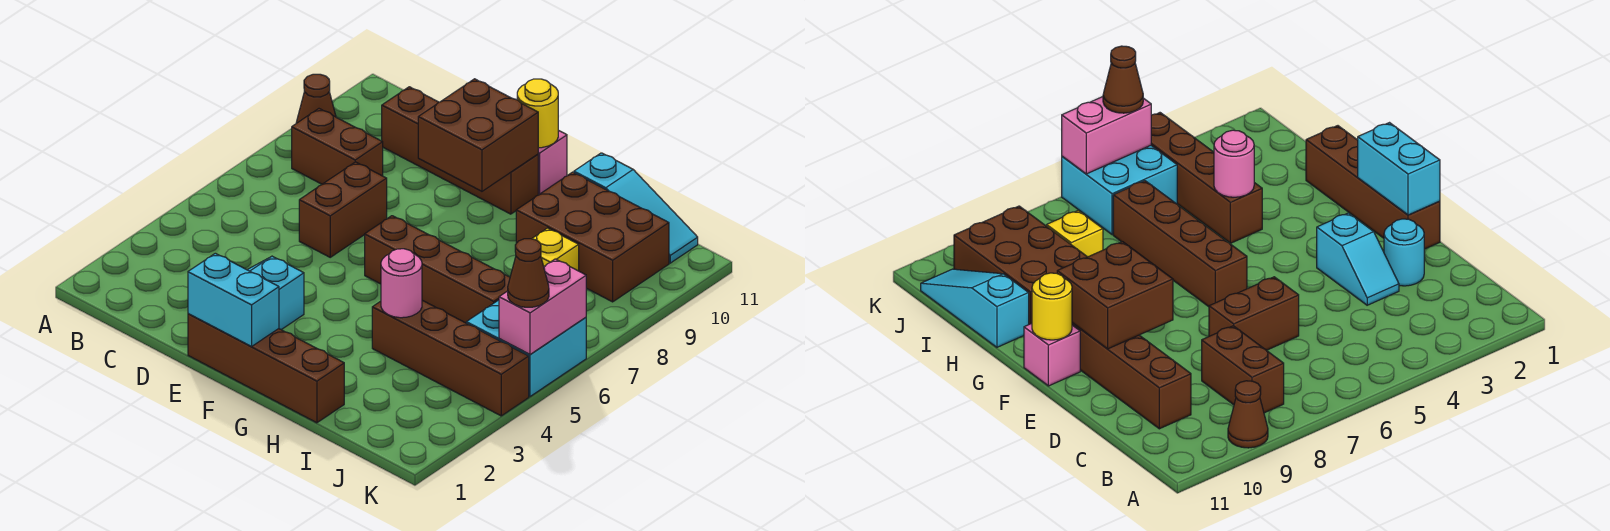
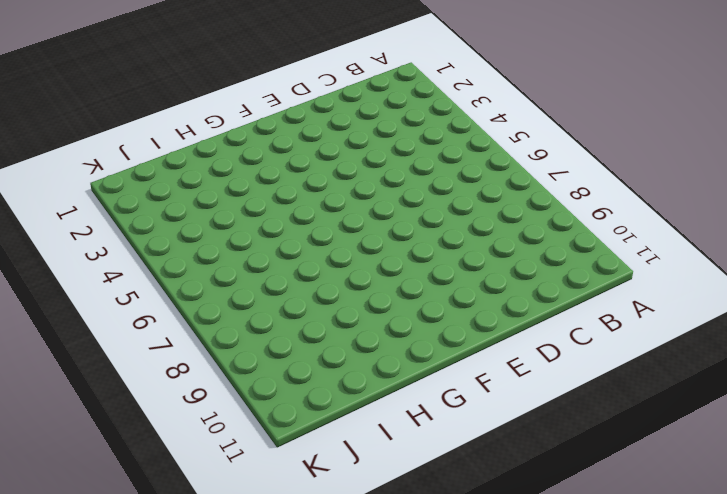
none -> brown cone A9 level 1
none -> brown brick B8:C8 level 1
none -> brown brick C10:F10 level 1

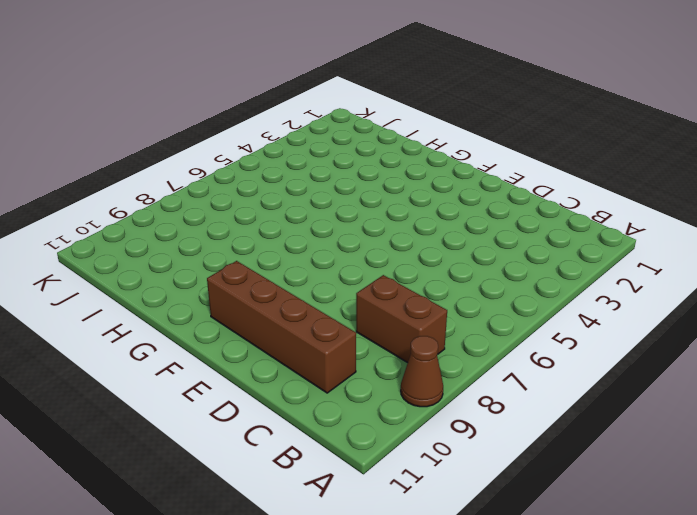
none -> cyan round brick D2 level 1
none -> cyan slope D3:E3 level 1 top E
none -> brown brick D6:D7 level 1

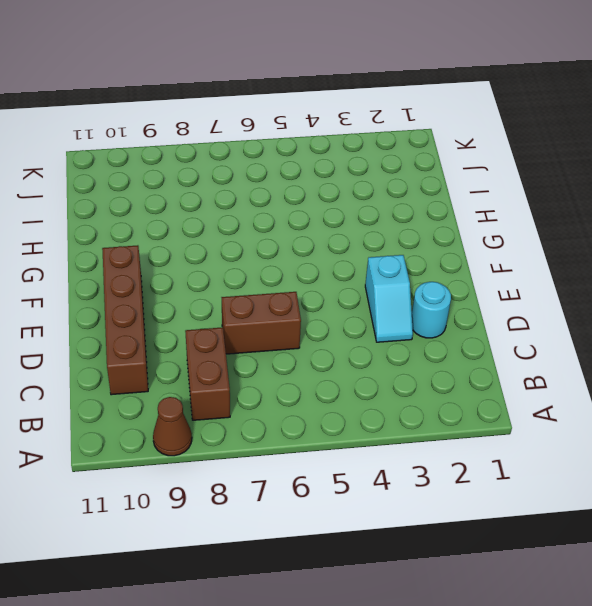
none -> brown brick E1:H1 level 1
none -> brown brick F6:I6 level 1
none -> pink brick F11 level 1

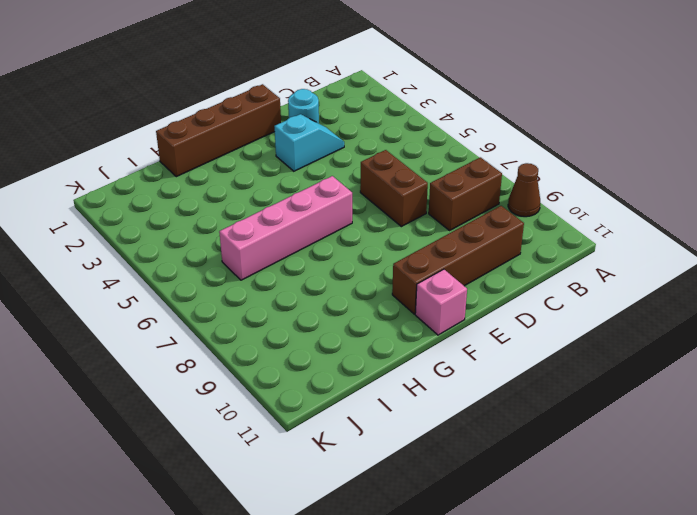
pink brick F6:I6 level 1 -> brown brick F6:I6 level 1
none -> brown brick H4:K4 level 1
none -> brown brick H9:J10 level 1
none -> cyan slope H11:J11 level 1 top H

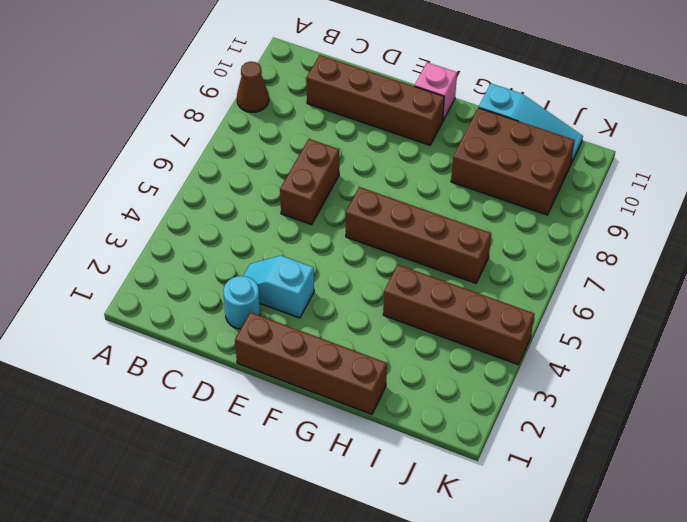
none -> brown brick B8:C8 level 1
none -> yellow brick I8 level 1
none -> cyan brick J5:K6 level 1

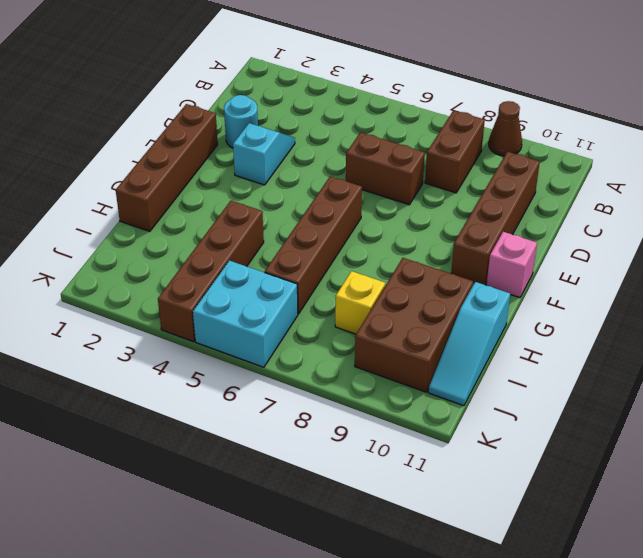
none -> cyan brick E1:F1 level 2
none -> brown brick E9:F10 level 2
none -> yellow round brick F11 level 2

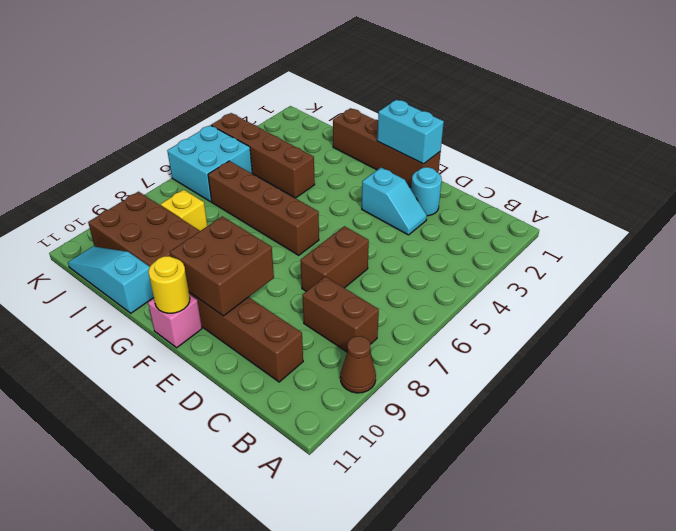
none -> pink round brick H4 level 2
none -> pink brick K5:K6 level 2
none -> brown cone K5 level 3

